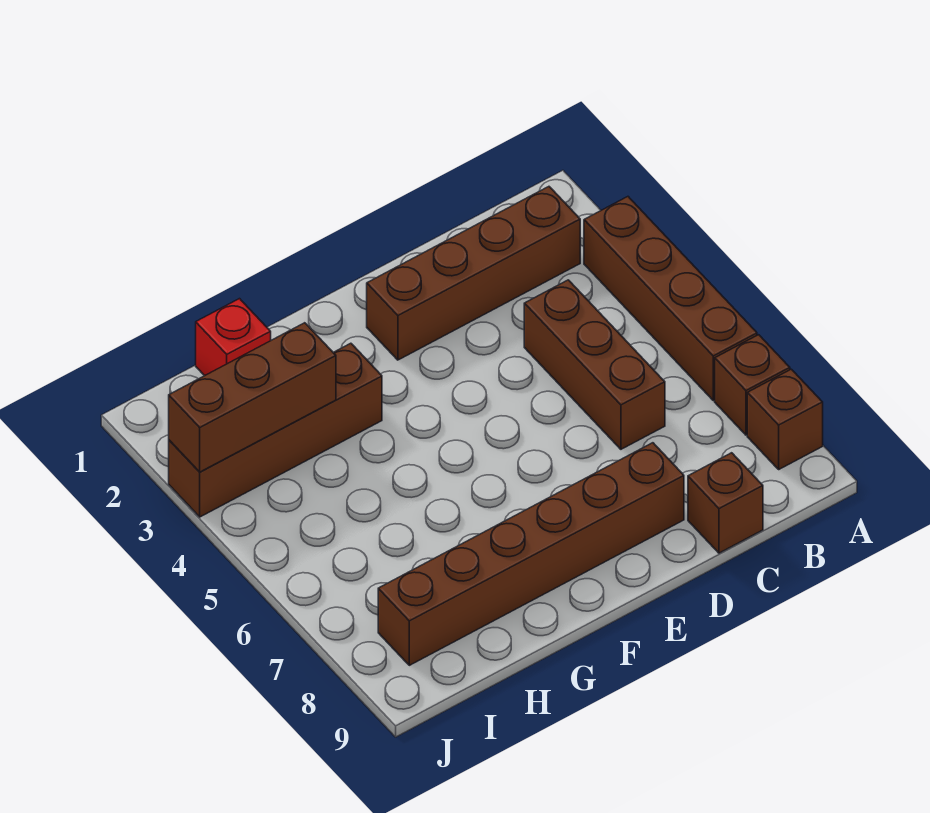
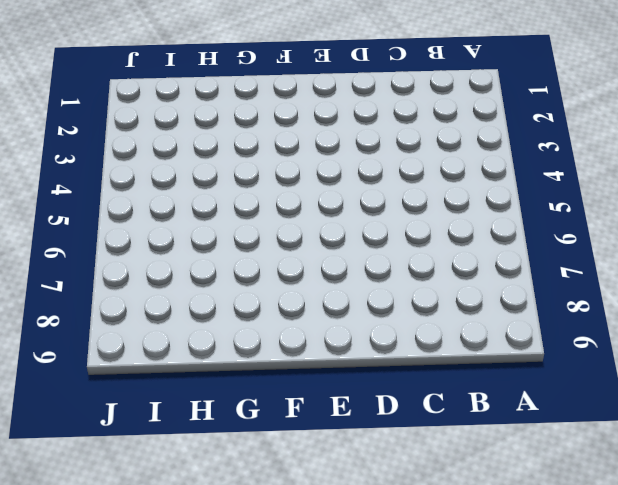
none -> brown brick A3:A6 level 1
none -> brown brick A7 level 1

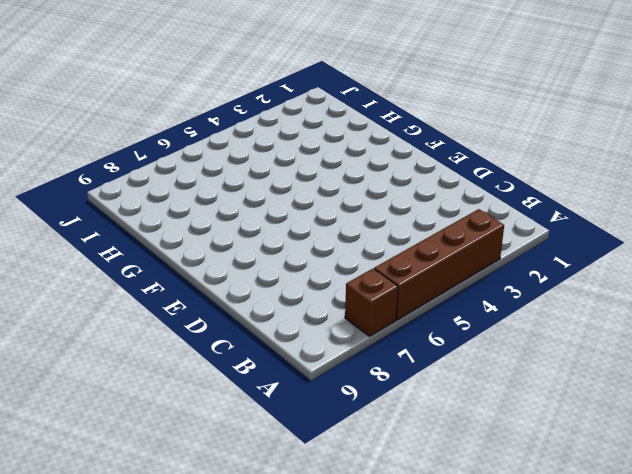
none -> brown brick A8 level 1
none -> brown brick B2:E2 level 1

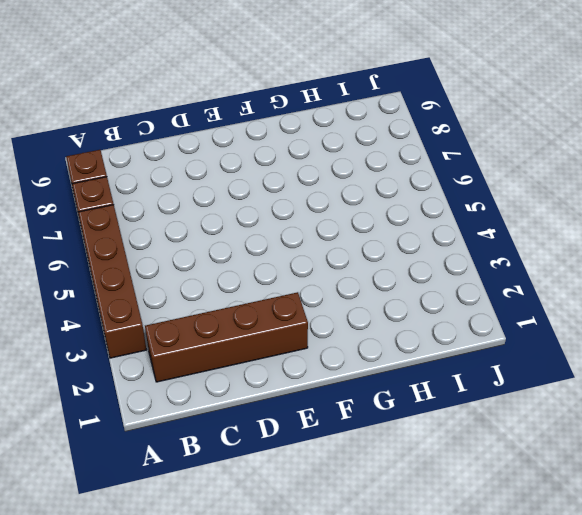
none -> brown brick C4:C6 level 1
none -> brown brick C9 level 1

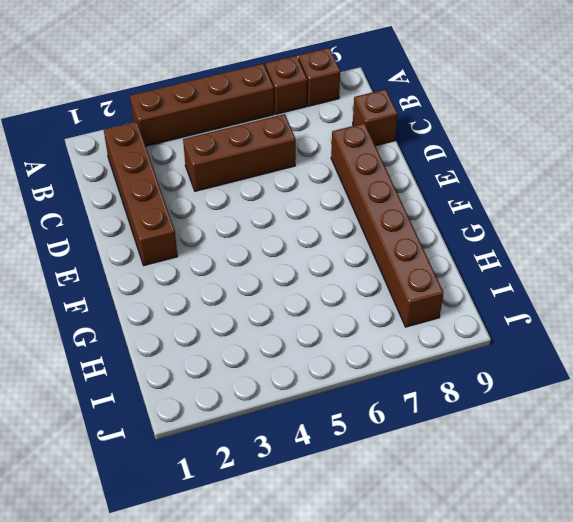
none -> brown brick G3:J3 level 1
none -> red brick H1 level 1

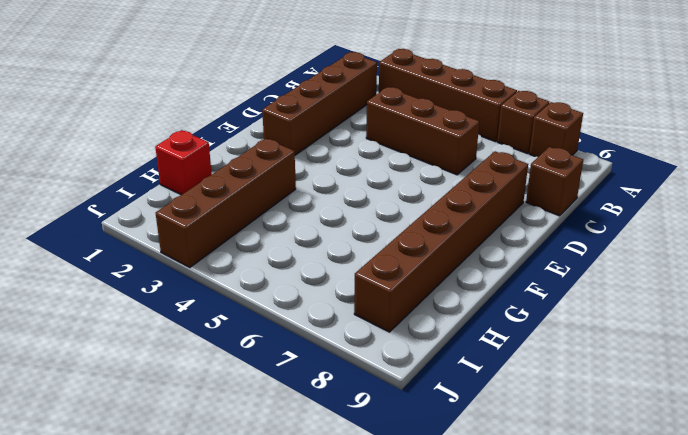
none -> brown brick H3:J3 level 2

